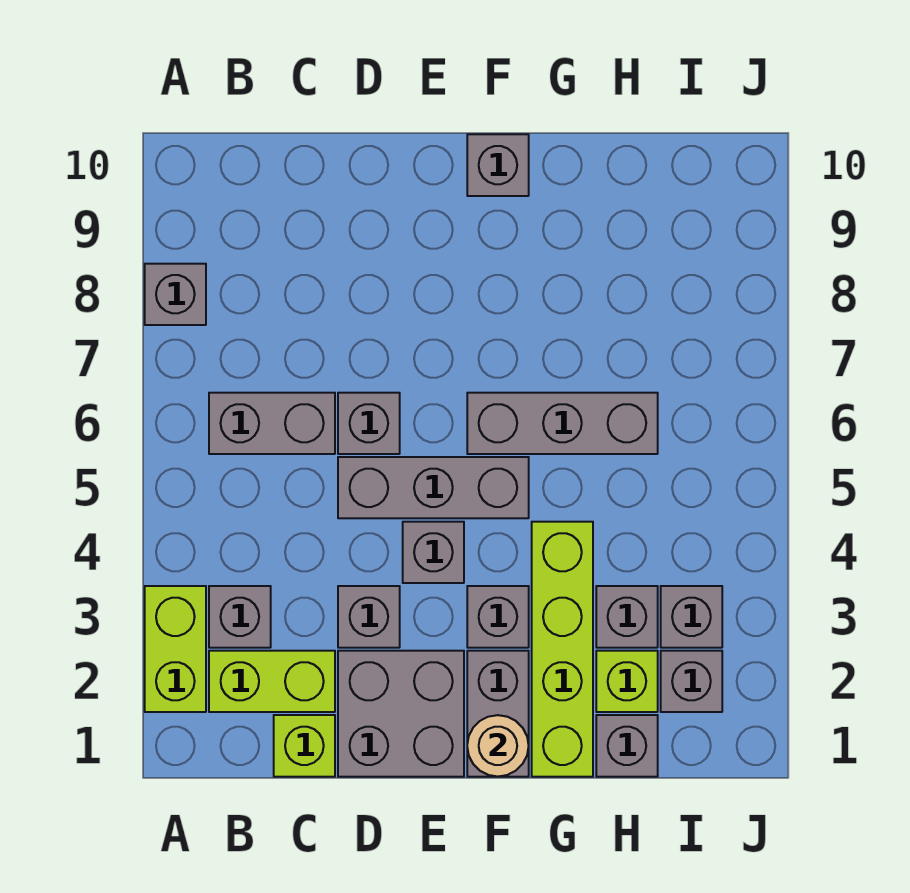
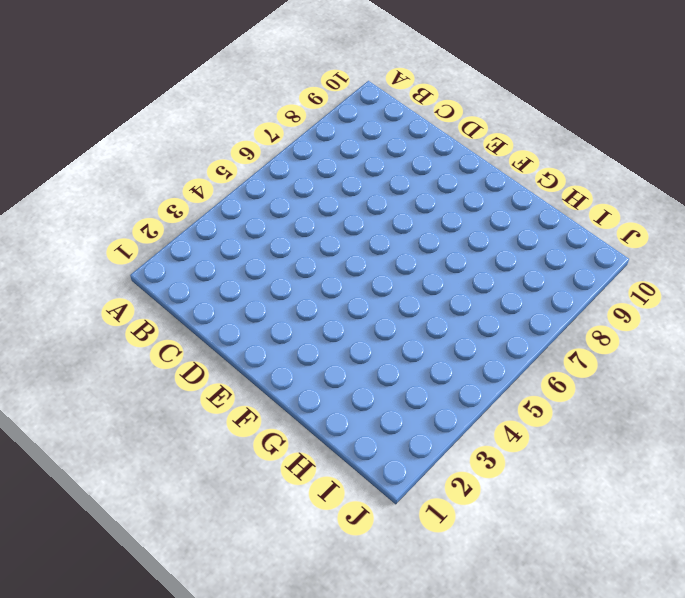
none -> lime brick A2:A3 level 1
none -> grey brick A8 level 1
none -> lime brick B2:C2 level 1

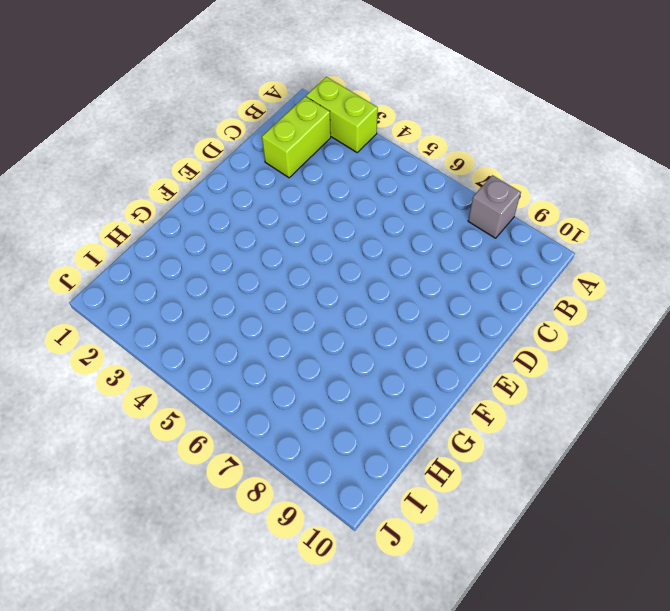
none -> grey brick B3 level 1
none -> grey brick B6:C6 level 1
none -> lime brick C1 level 1

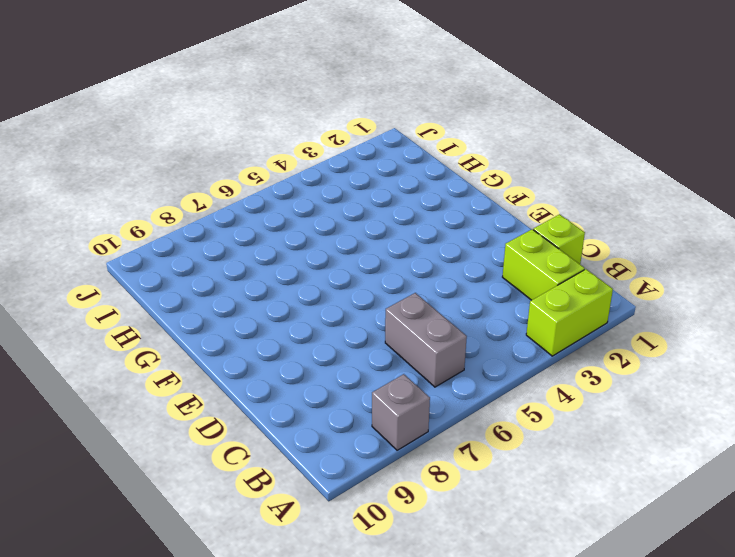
none -> grey brick B3 level 1
none -> grey brick D1:E2 level 1
none -> grey brick D3 level 1

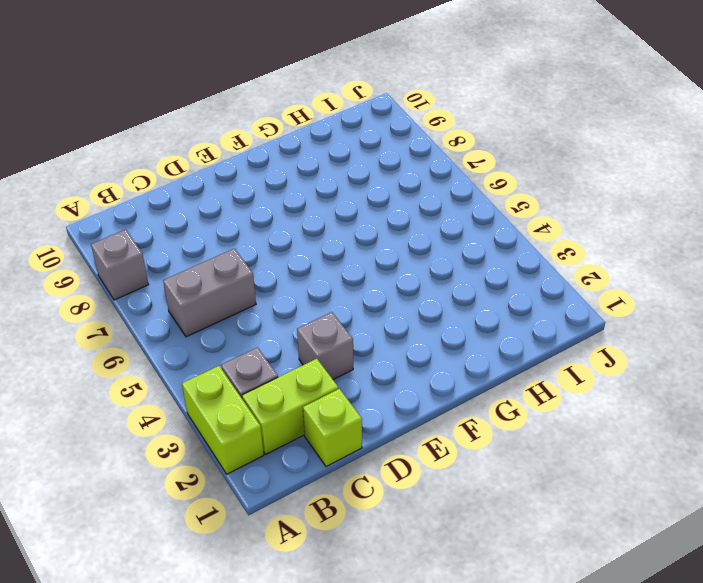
none -> grey brick D1:E2 level 1
none -> grey brick D5:F5 level 1
none -> grey brick D6 level 1

